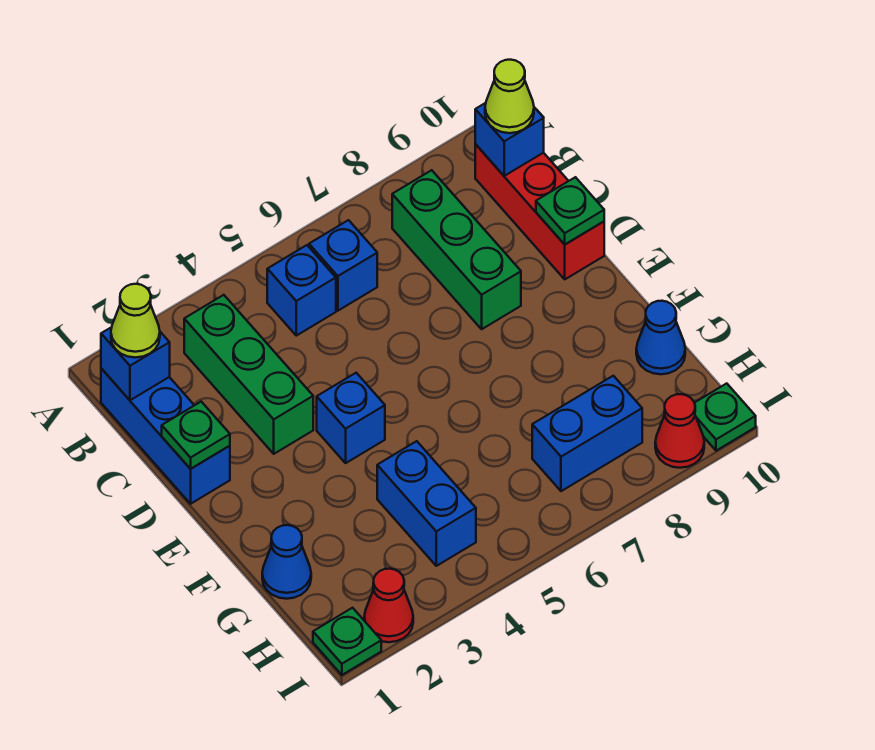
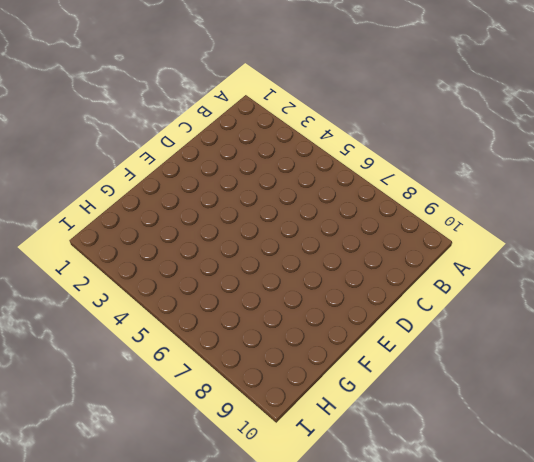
none -> blue brick B1:D1 level 1
none -> green brick B3:D3 level 1
none -> blue brick B5 level 1

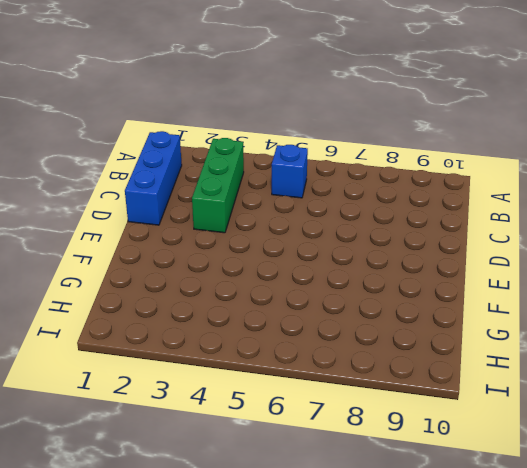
none -> blue brick B6 level 1
none -> green brick B8:D8 level 1
none -> red brick B10:D10 level 1

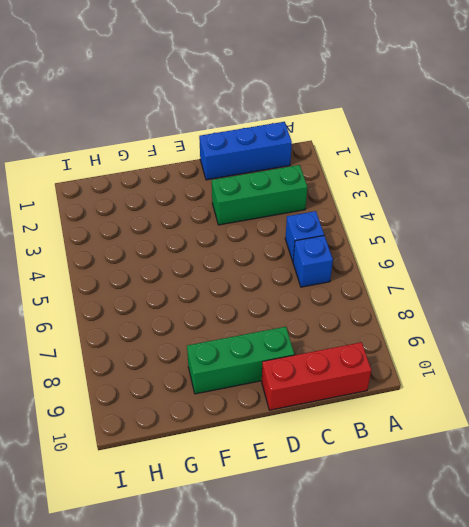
green brick D9:F9 level 1 -> green brick B8:D8 level 1
none -> blue brick E4 level 1
none -> blue cone G1 level 1
none -> blue brick G4:H4 level 1

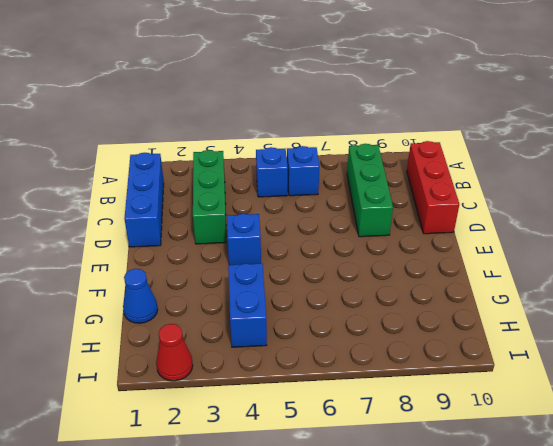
none -> blue cone G10 level 1
none -> blue brick H7:H8 level 1
none -> green plate I1 level 1

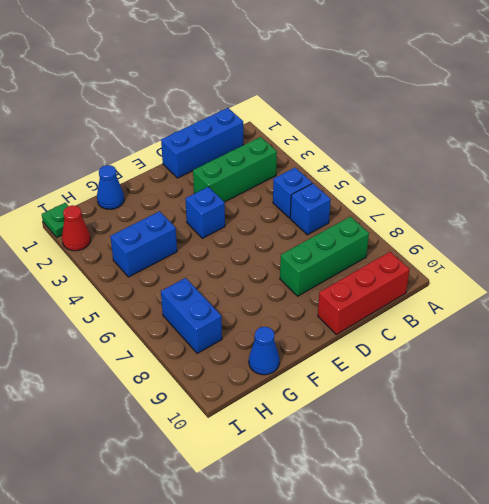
none -> red cone I9 level 1
none -> green plate I10 level 1
none -> blue brick B1 level 2

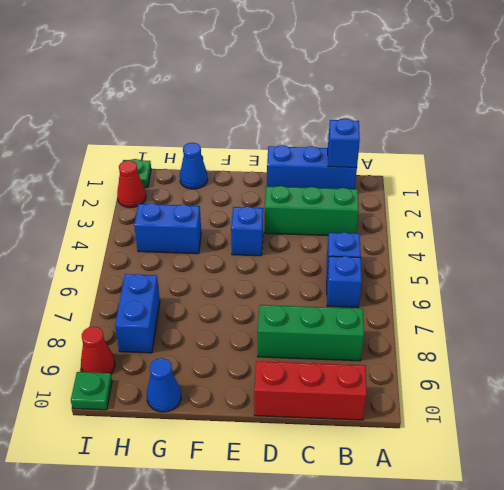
none -> blue brick B10 level 2
none -> green plate D1 level 2
none -> green plate D10 level 2

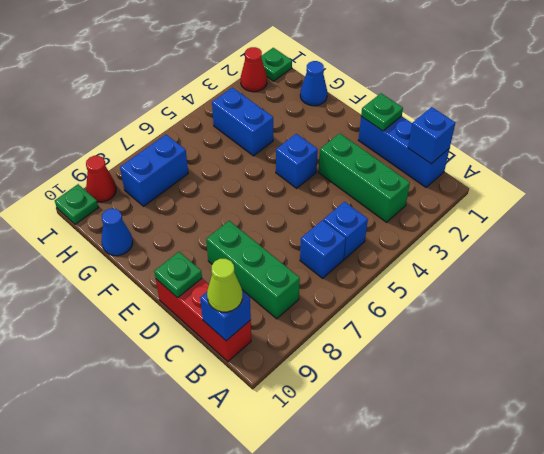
none -> lime cone B1 level 3

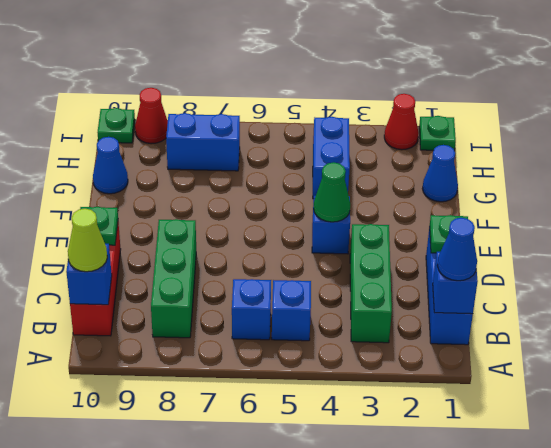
blue cone B1 level 3 -> lime cone B1 level 3
green cone E4 level 2 -> none

